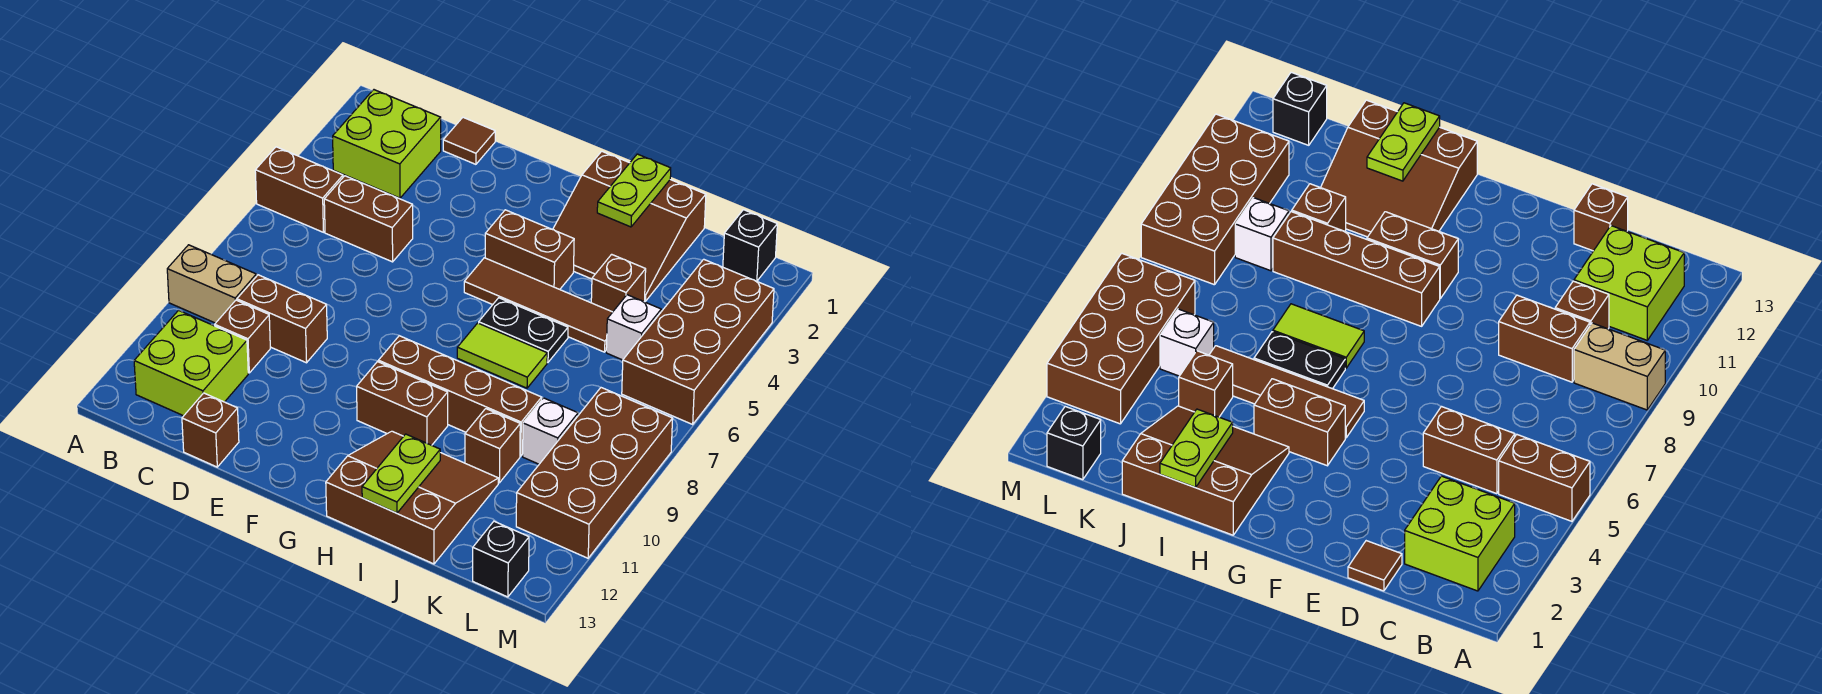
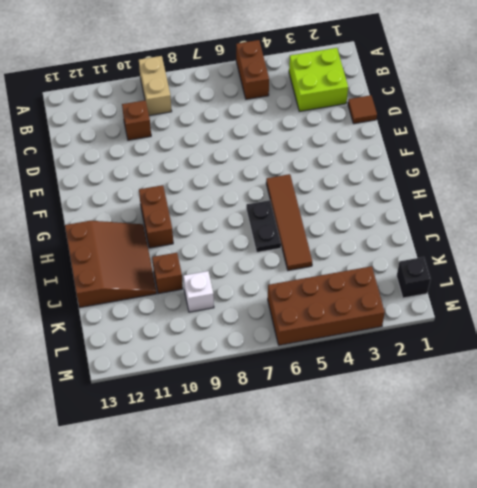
none -> lime brick B11:C12 level 1
none -> brown brick C5:D5 level 1
none -> brown brick C9:D9 level 1

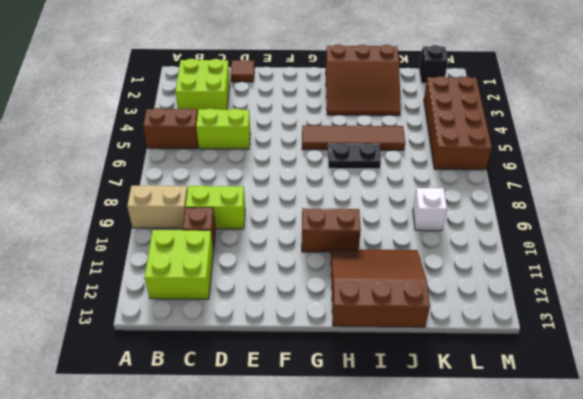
lime brick C5:D5 level 1 -> brown brick C5:D5 level 1
lime brick C9:D9 level 1 -> brown brick C9:D9 level 1
none -> brown brick D13 level 1
none -> brown brick G4:H4 level 1
none -> brown brick G9:J9 level 1

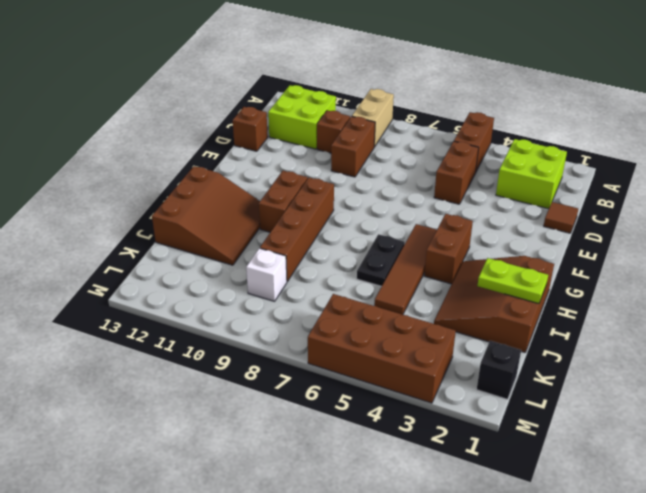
none -> lime tile H7:I7 level 1
none -> brown brick J4 level 1
none -> brown brick J10 level 1

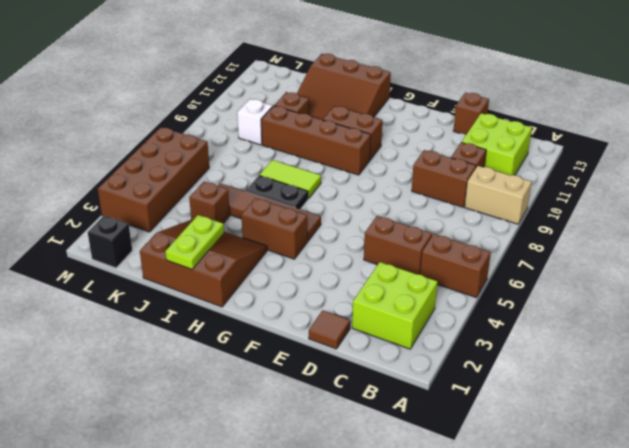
none -> white brick K5 level 1
none -> brown brick L8:M11 level 1
none -> black brick L13 level 1

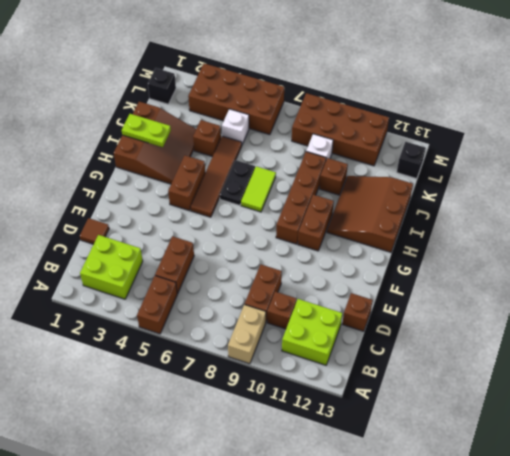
none -> lime plate I12:I13 level 2

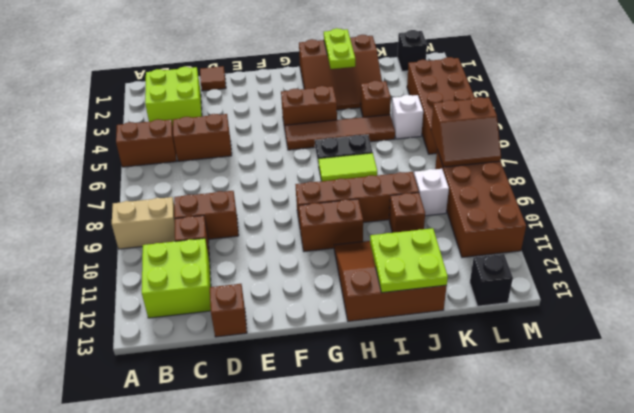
lime plate I12:J13 level 2 -> lime plate I12:I13 level 2
brown slope L7:M8 level 2 top 7 -> none

